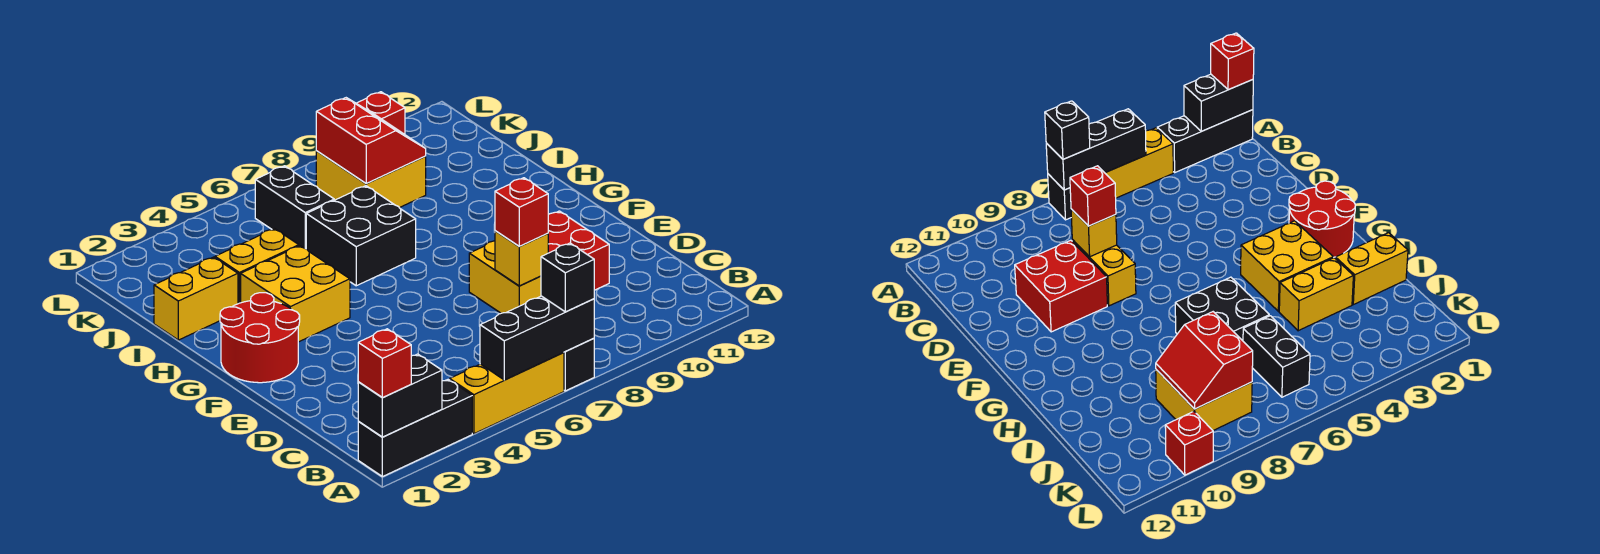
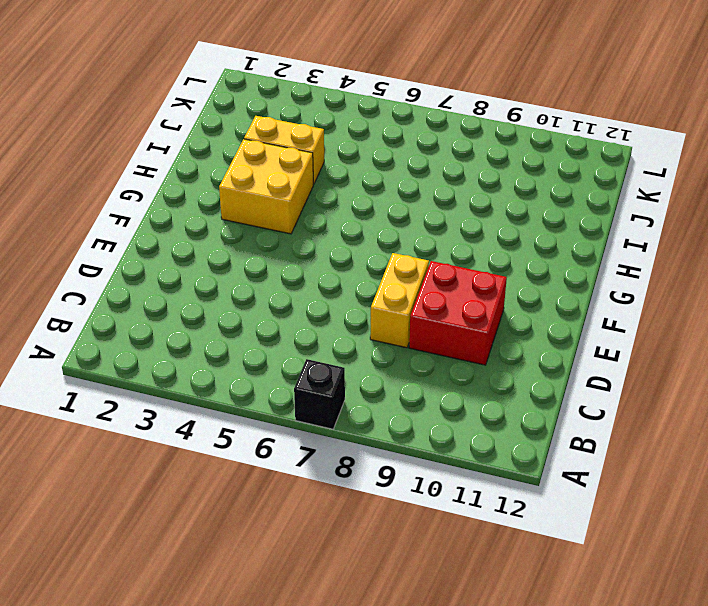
none -> black brick A1:A3 level 1
none -> yellow brick A4:A6 level 1
none -> red round brick F1:G2 level 1

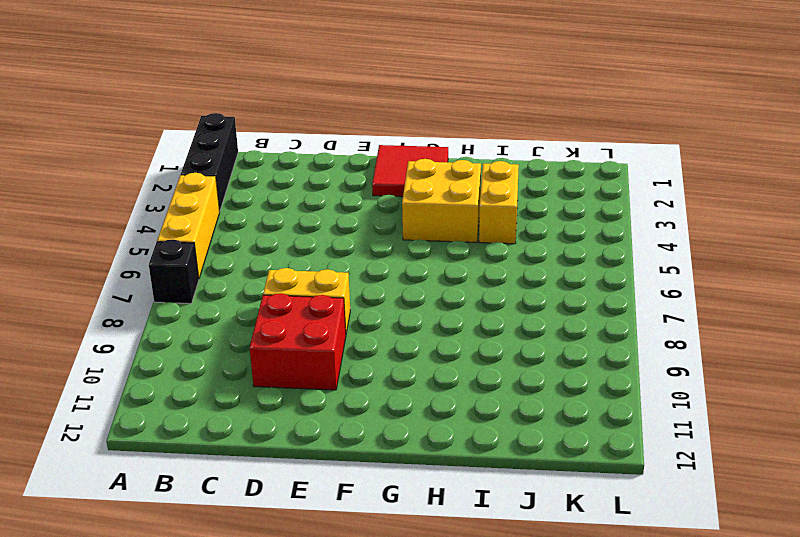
red tile F1:G2 level 1 -> red round brick F1:G2 level 1
none -> black brick H6:I7 level 1
none -> yellow brick I1:I2 level 1
none -> black brick J6:K6 level 1

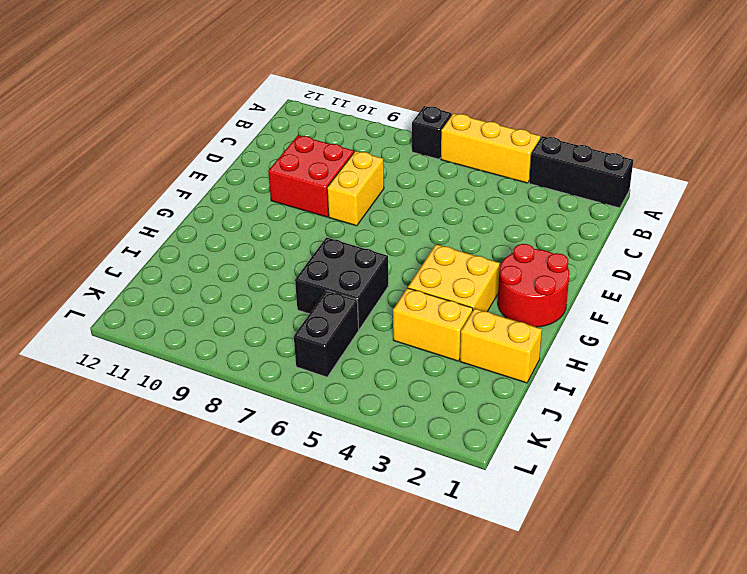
none -> yellow brick J8:K9 level 1
none -> red brick L10 level 1
none -> black brick A1:A2 level 2

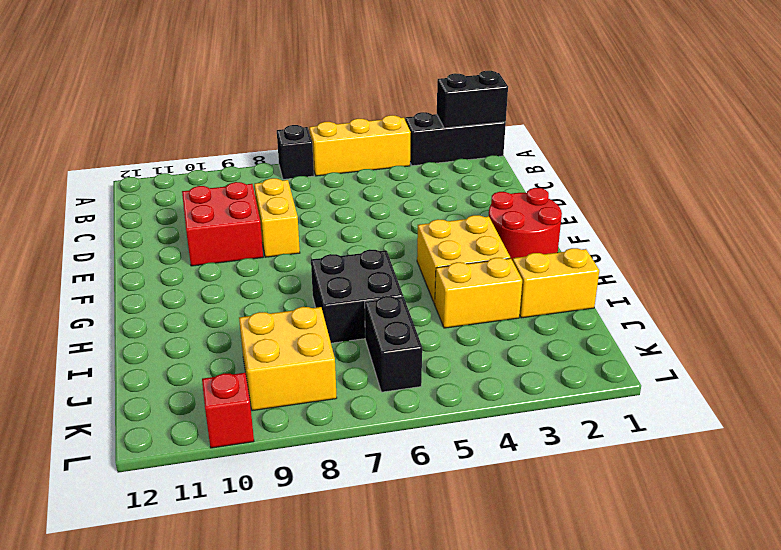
none -> black brick A5:A7 level 2
none -> yellow brick D8 level 2
none -> red slope J8:K9 level 2 top 8

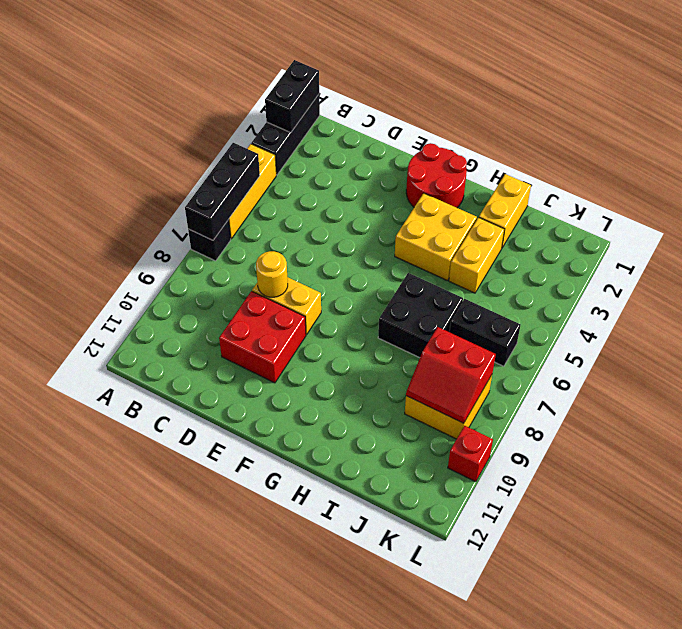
yellow round brick D8 level 2 -> yellow brick D8 level 2
none -> red brick A1 level 3
none -> black brick A7 level 3
none -> red brick D8 level 3

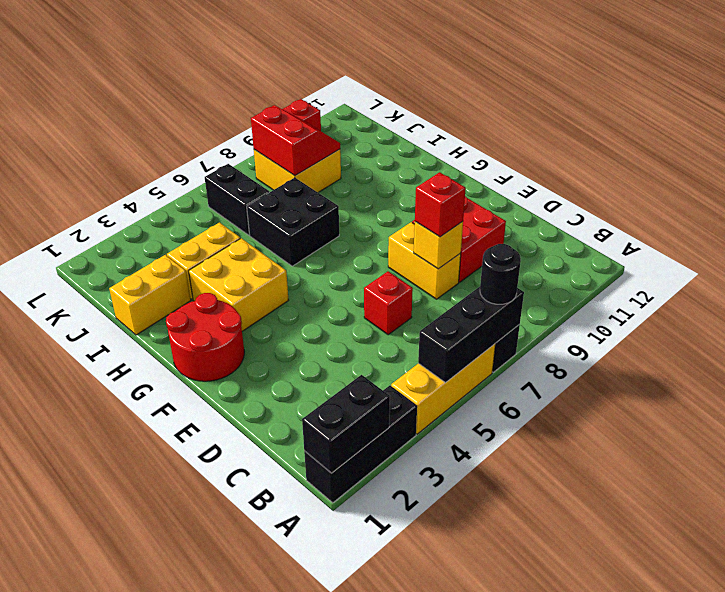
black round brick A7 level 3 -> black brick A7 level 3
red brick D6 level 1 -> red brick A1 level 3

